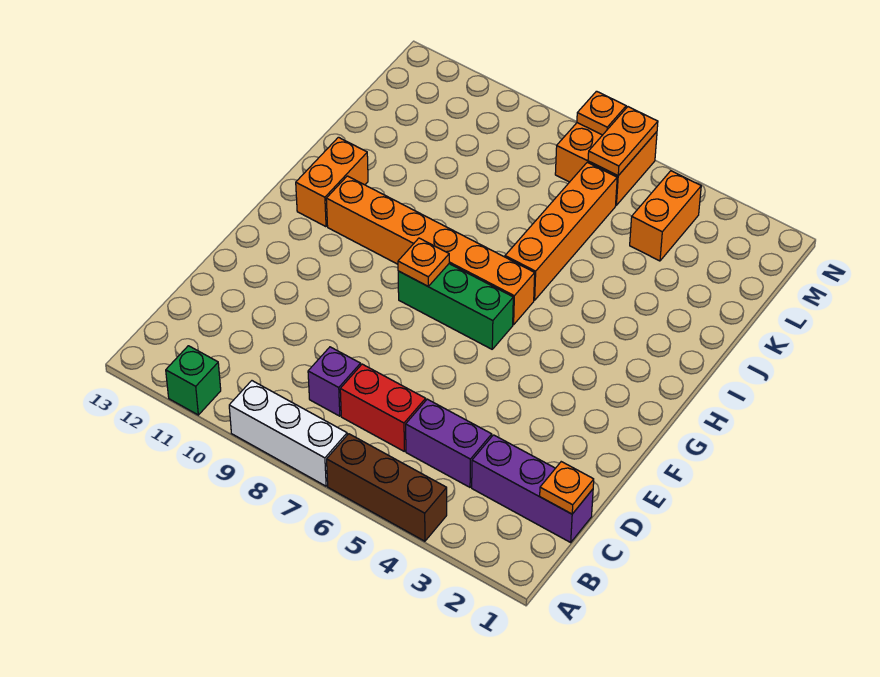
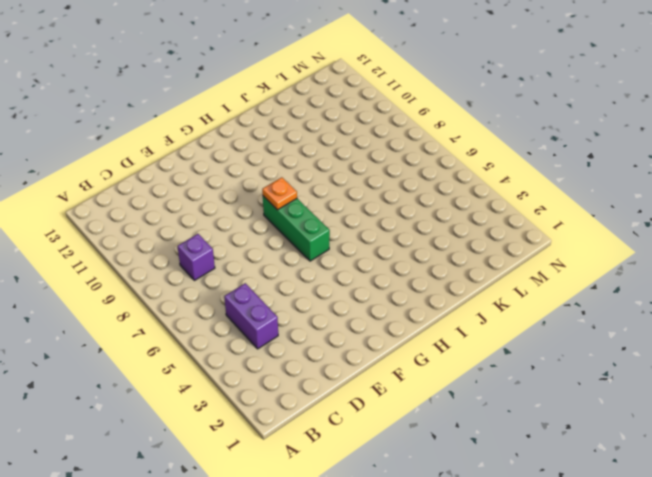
none -> brown brick A4:A6 level 1
none -> white brick A7:A9 level 1
none -> green brick A11 level 1

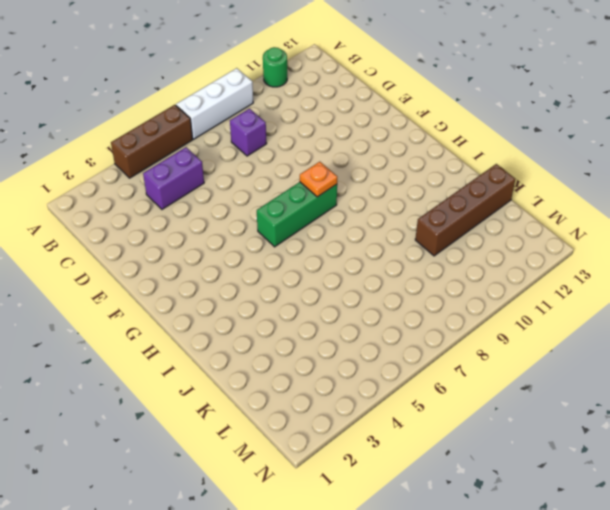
green round brick A11 level 1 -> green brick A11 level 1
brown brick K10:K13 level 1 -> none
none -> purple brick C1:C3 level 1
none -> red brick C6:C7 level 1
none -> orange brick H6:H11 level 1

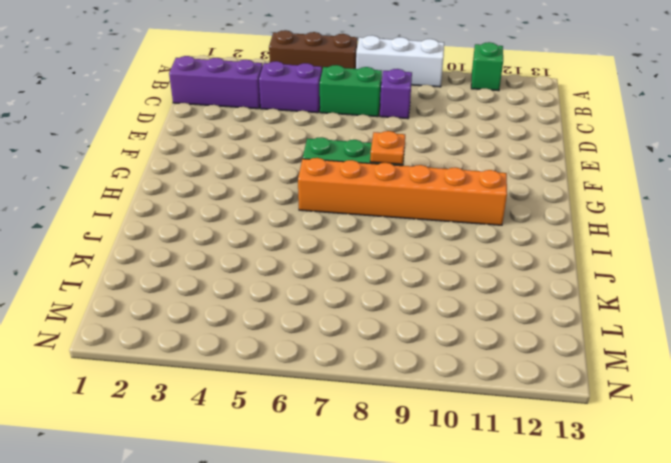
green brick C6:C7 level 1 -> red brick C6:C7 level 1
none -> orange brick H12:I12 level 1
none -> orange brick I6:L6 level 1
none -> orange brick L4:M4 level 1

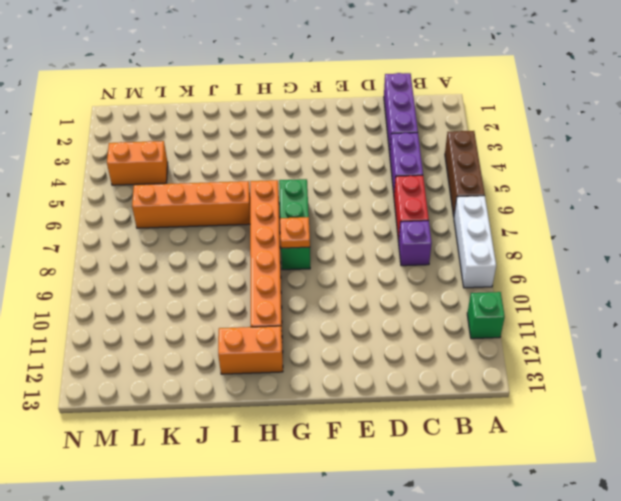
none -> orange brick M6:N7 level 1
none -> orange plate C1 level 2
none -> orange plate M6:N6 level 2

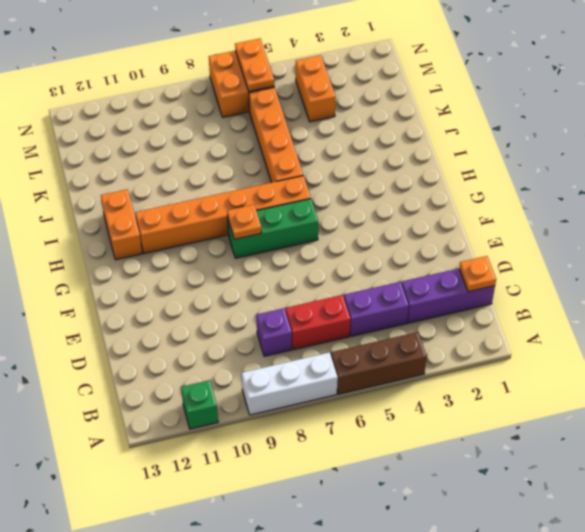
none -> orange plate N7 level 2

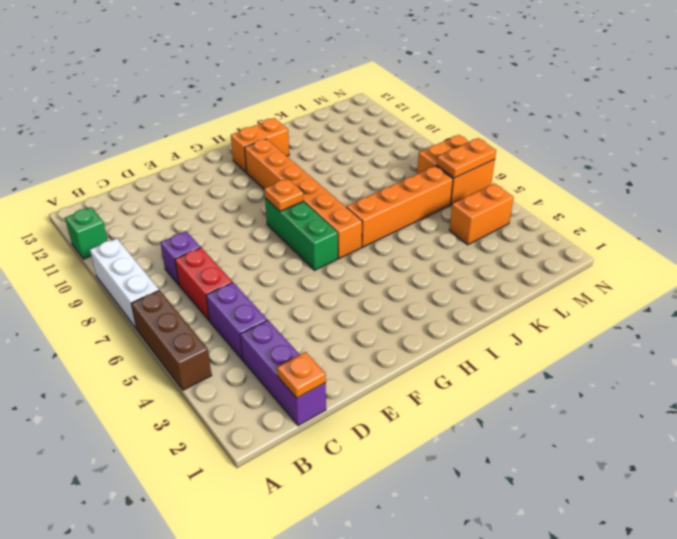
none -> orange plate N7 level 2

